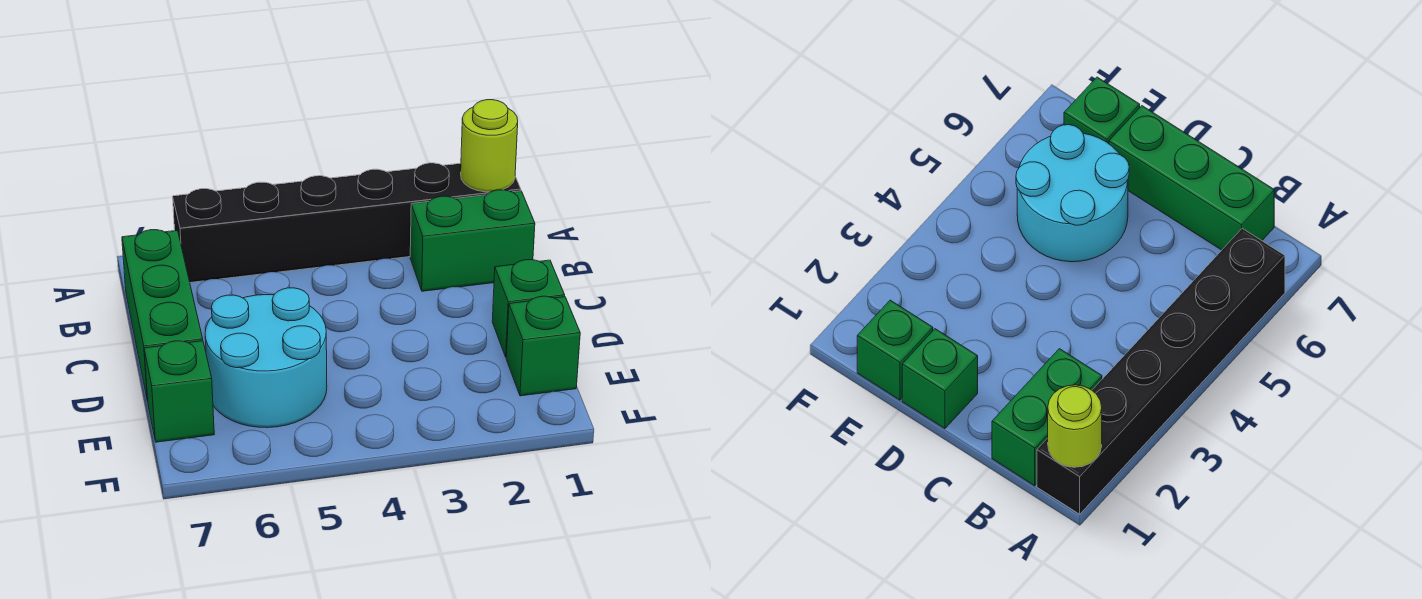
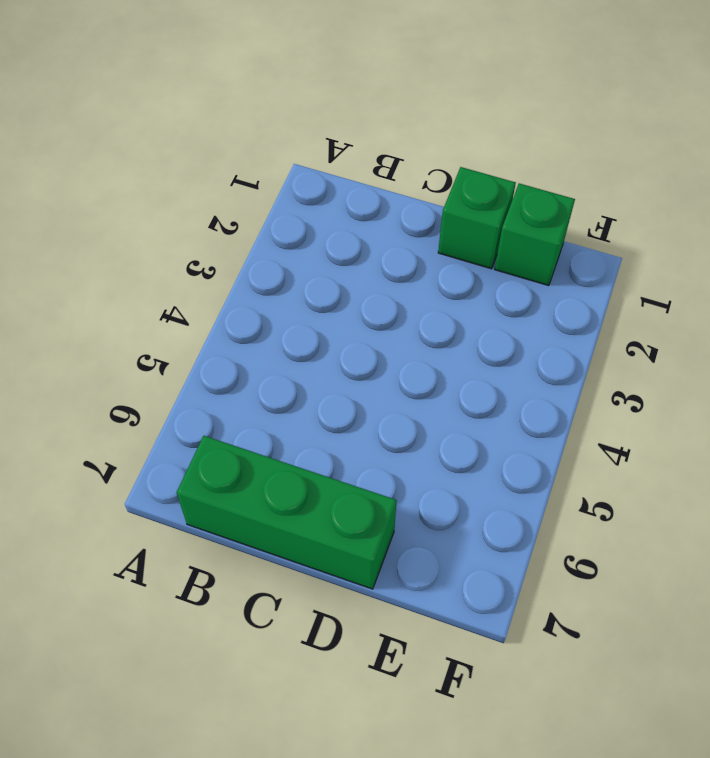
none -> black brick A1:A6 level 1
none -> green brick B1:B2 level 1

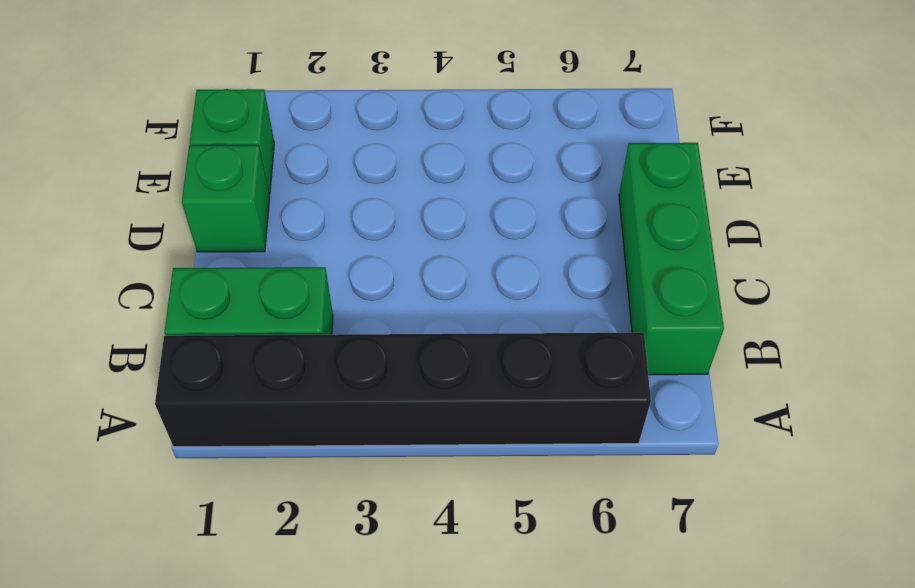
none -> cyan round brick D5:E6 level 1
none -> green brick E7 level 1

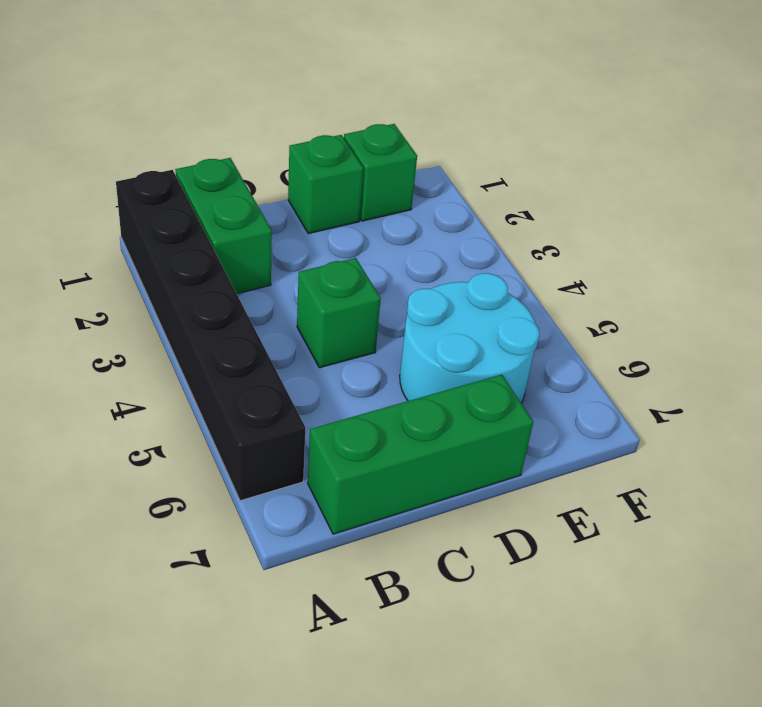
green brick C4 level 1 -> green brick E7 level 1
none -> lime round brick A1 level 2

